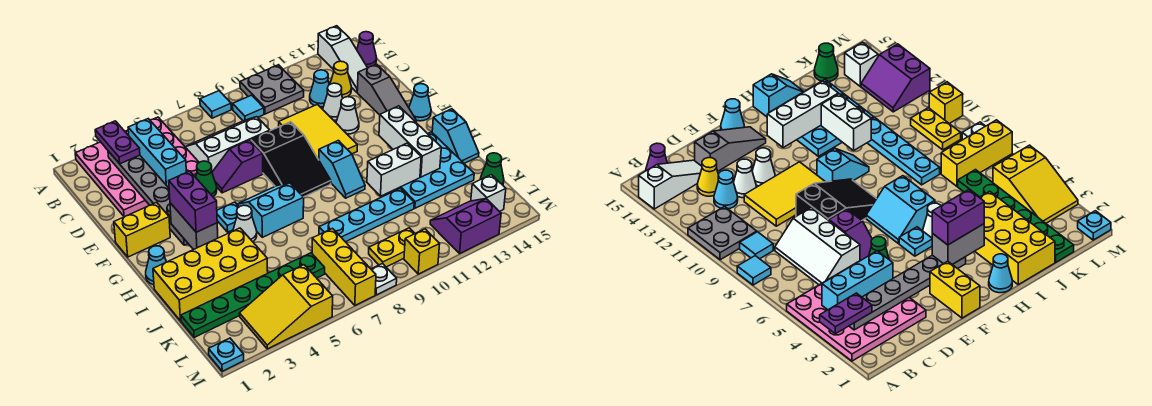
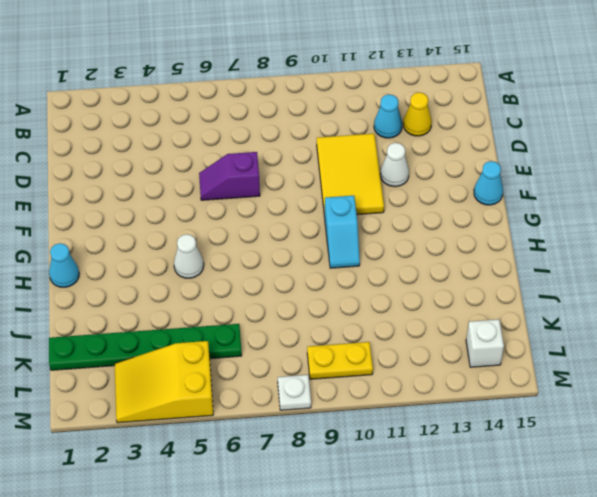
none -> pink plate A2:D5 level 1
none -> cyan tile A8 level 1
none -> grey plate A10:B11 level 1
none -> white slope A14:C14 level 1 top A

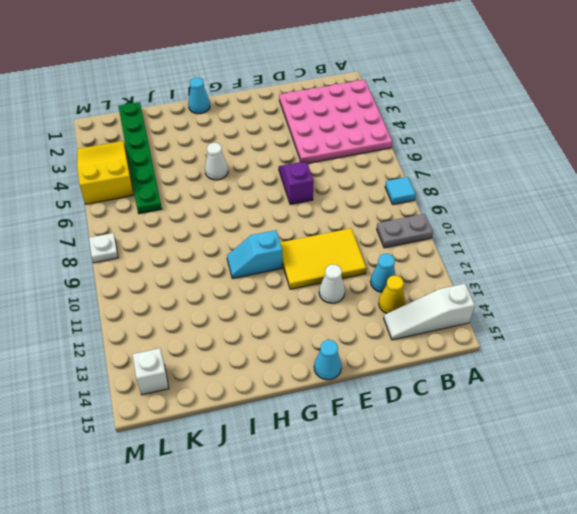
grey plate A10:B10 level 1 -> grey plate A10:B11 level 1
none -> cyan tile B9 level 1
none -> purple cone B15 level 1
none -> white slope C6:D8 level 1 top D
none -> white cone D12 level 1

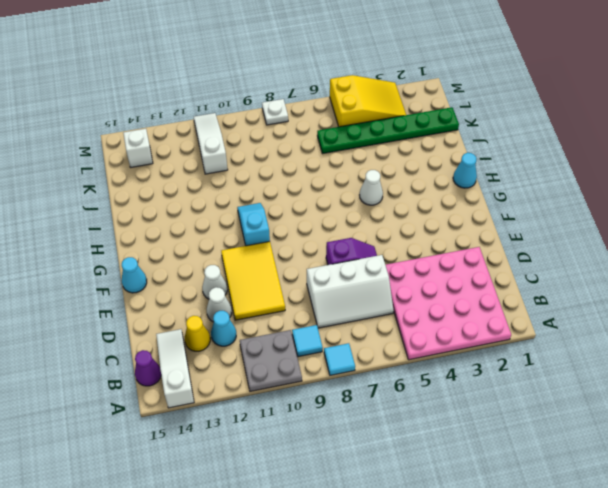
white slope K11:M11 level 1 top K -> none
none -> grey slope D14:F14 level 1 top D
none -> green cone E5 level 1
none -> black slope E8:G9 level 1 top E
none -> yellow brick F1:F2 level 1

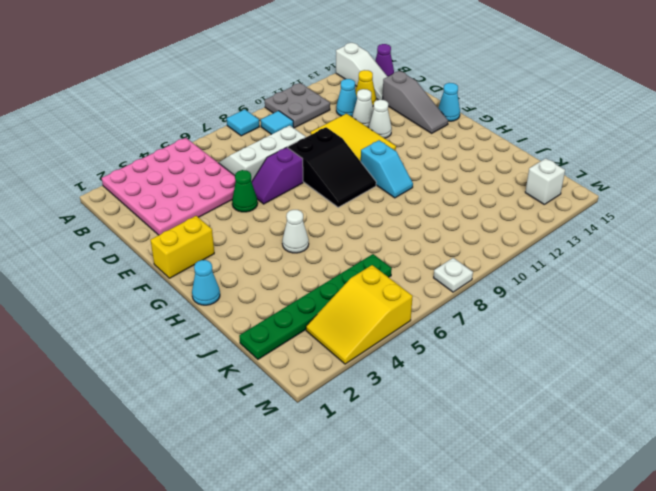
none -> cyan plate G5 level 1
none -> cyan slope G6:H7 level 1 top H
none -> cyan plate H12:J14 level 1
none -> cyan slope H15:I15 level 1 top H

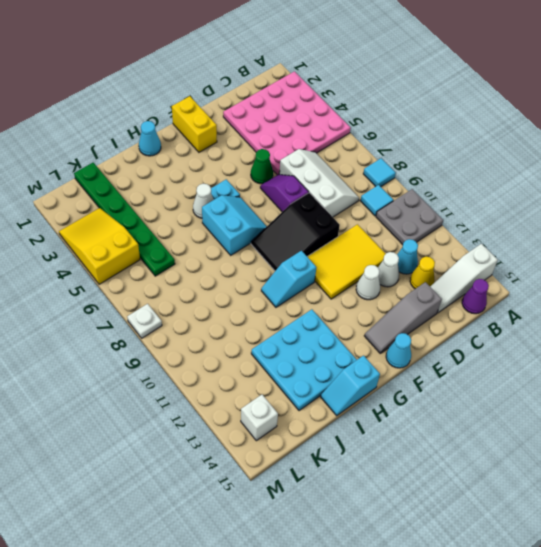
none -> yellow brick I1:J4 level 1
none -> cyan plate J8:J11 level 1
none -> yellow brick K7:M7 level 1
none -> green cone K15 level 1

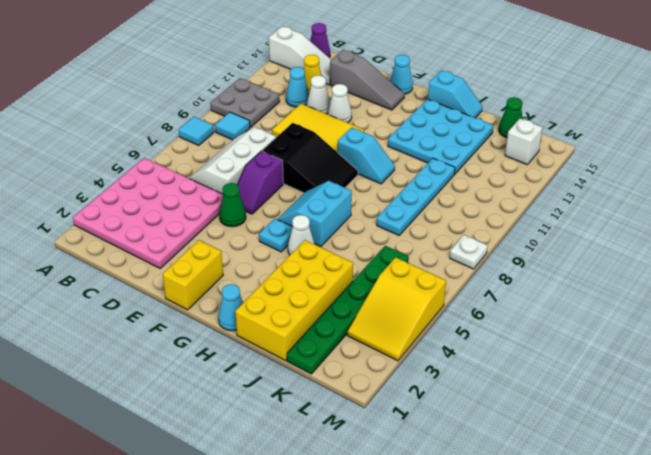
none -> yellow brick K7:M7 level 1
none -> yellow plate L9:L10 level 1
none -> purple slope L12:M13 level 1 top M
none -> cyan plate M1 level 1

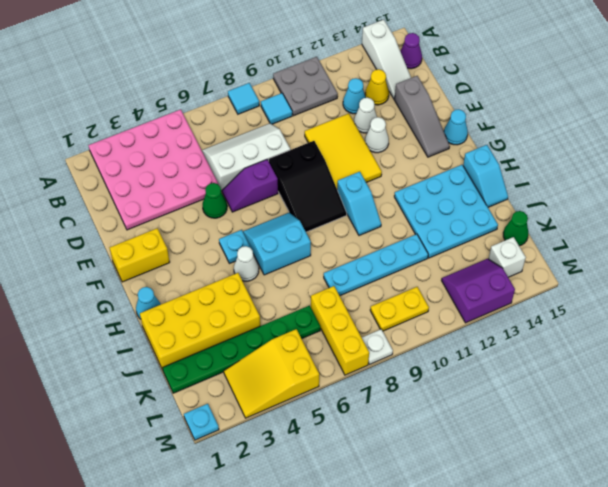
none -> yellow brick M10 level 1
none -> grey plate B3:G3 level 2
none -> cyan brick B4:D4 level 2
none -> white brick G13:I13 level 2

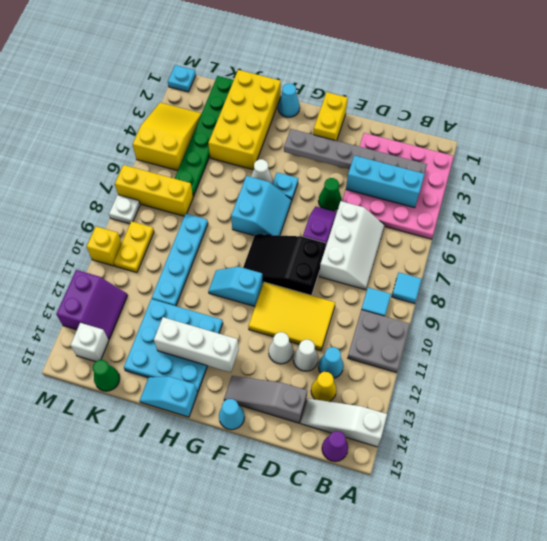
none -> white brick I11:I12 level 2
none -> purple plate A3:B3 level 3
none -> grey brick G3:H3 level 3
none -> purple brick G3:H3 level 4

